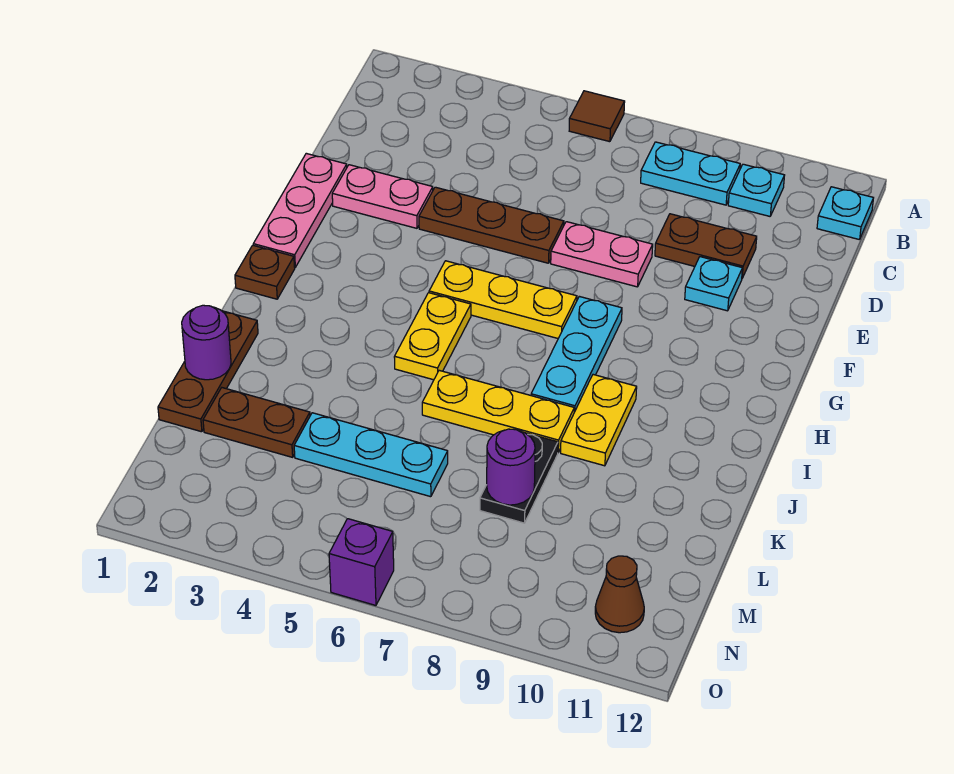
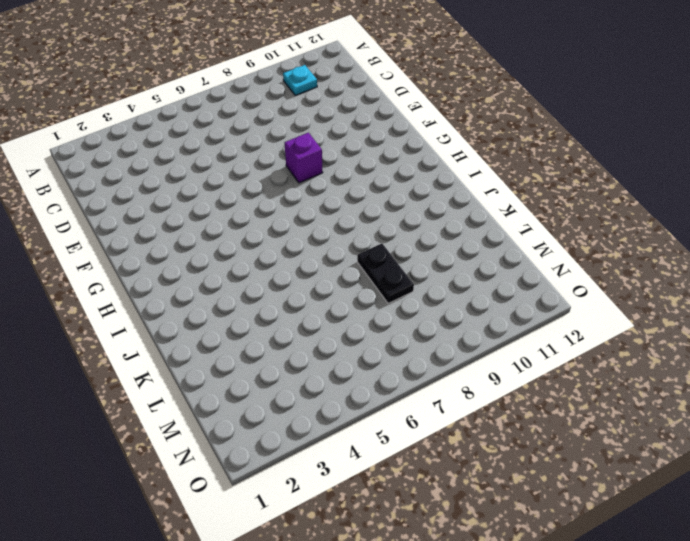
purple brick F8 level 1 -> purple brick O6 level 1
none -> brown tile A6 level 1
none -> cyan plate B8:B9 level 1
none -> cyan plate B12 level 1

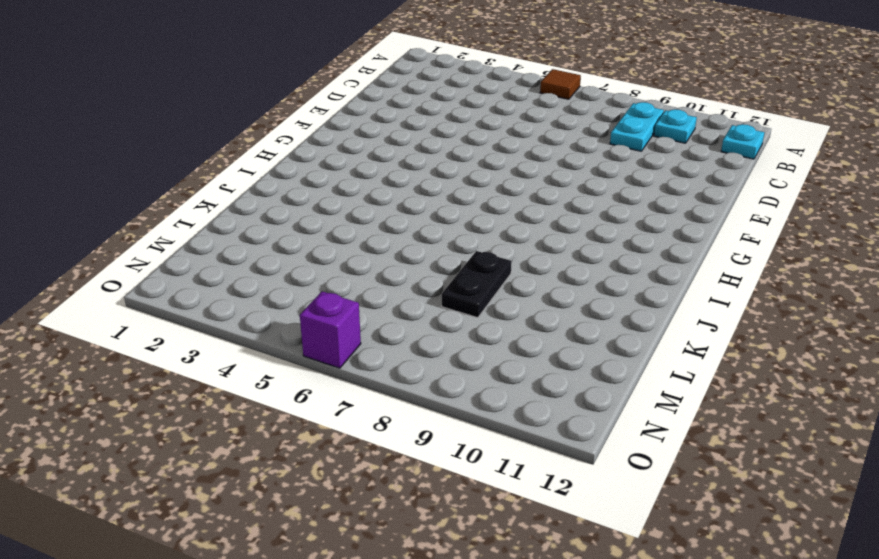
cyan plate B9:C9 level 1 -> cyan plate B8:B9 level 1
none -> brown plate D9:D10 level 1
none -> pink plate E1:G1 level 1
none -> pink plate E2:E3 level 1

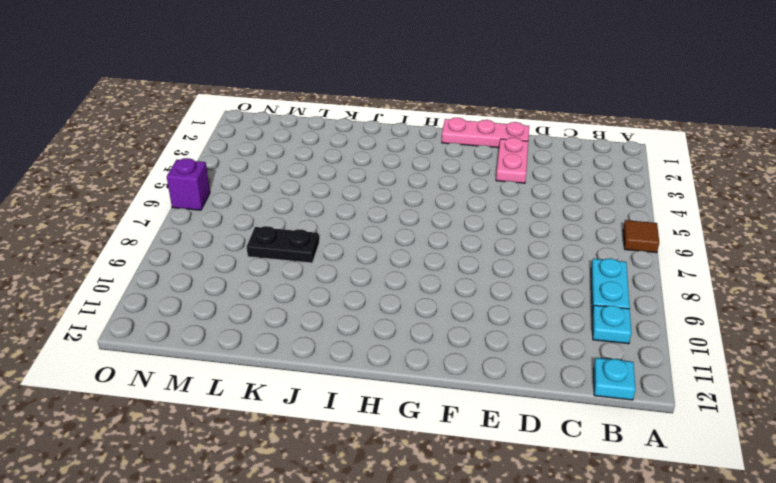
none -> brown plate D9:D10 level 1
none -> brown plate E4:E6 level 1
none -> pink plate E7:E8 level 1

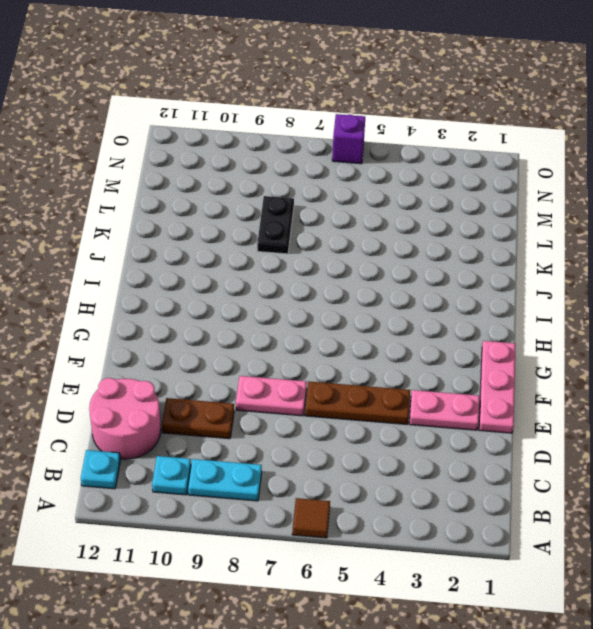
pink round brick C11:D12 level 1 -> none
none -> cyan plate E10 level 1
none -> yellow plate G5:G7 level 1
none -> cyan plate G8:I8 level 1

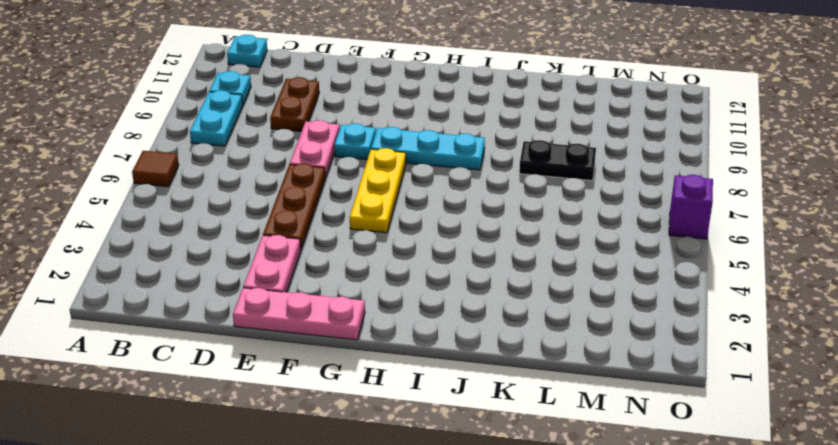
cyan plate F8 level 1 -> cyan plate E10 level 1
none -> brown plate H1 level 1
none -> yellow plate H5:I5 level 1
none -> yellow plate I9:J9 level 1

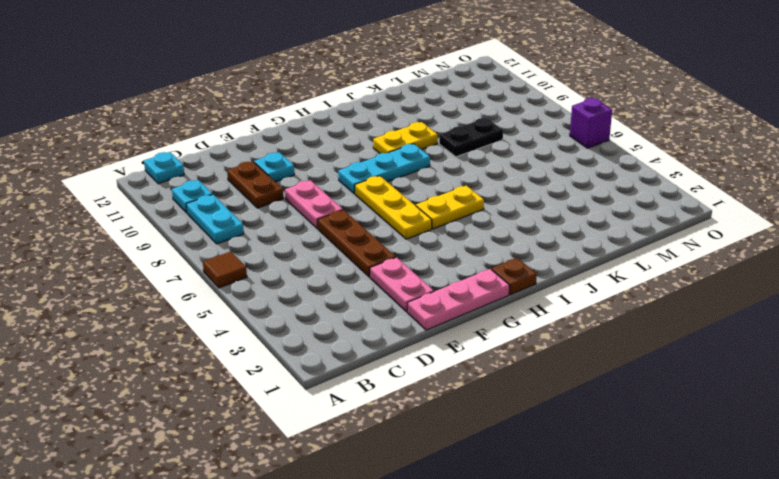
none -> brown plate J1:L1 level 1
none -> yellow plate J6:J8 level 1
none -> brown plate L2:L3 level 1

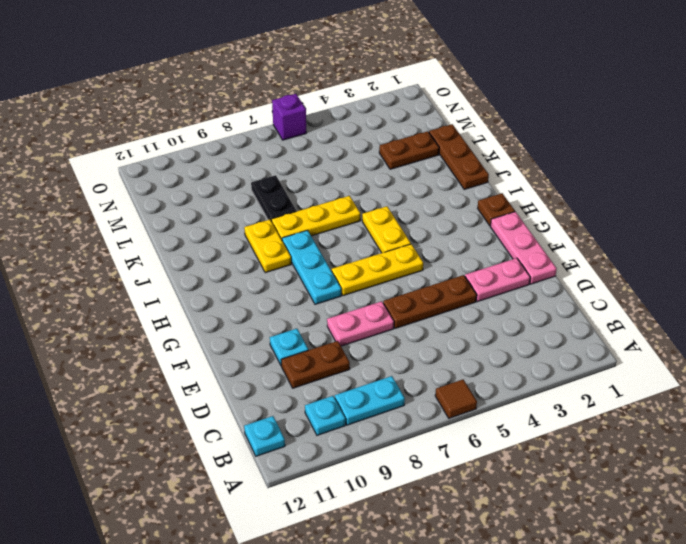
none -> cyan plate L4:L6 level 1
none -> brown cone N11 level 1
none -> purple round brick K1 level 2

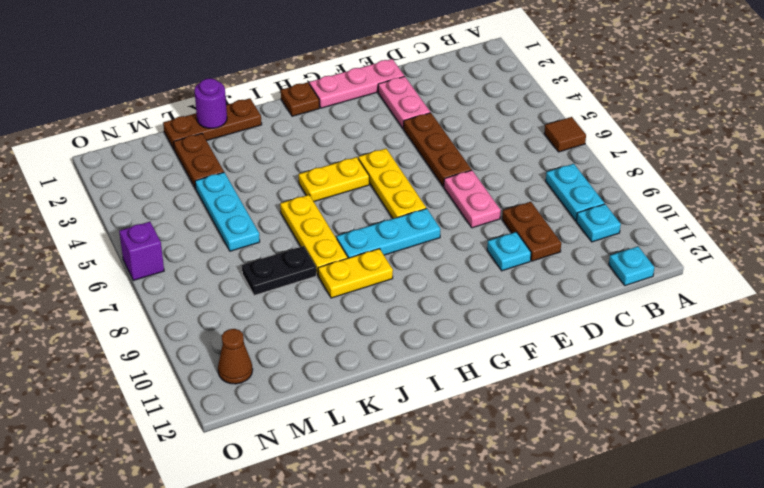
none -> purple round brick L8 level 2

